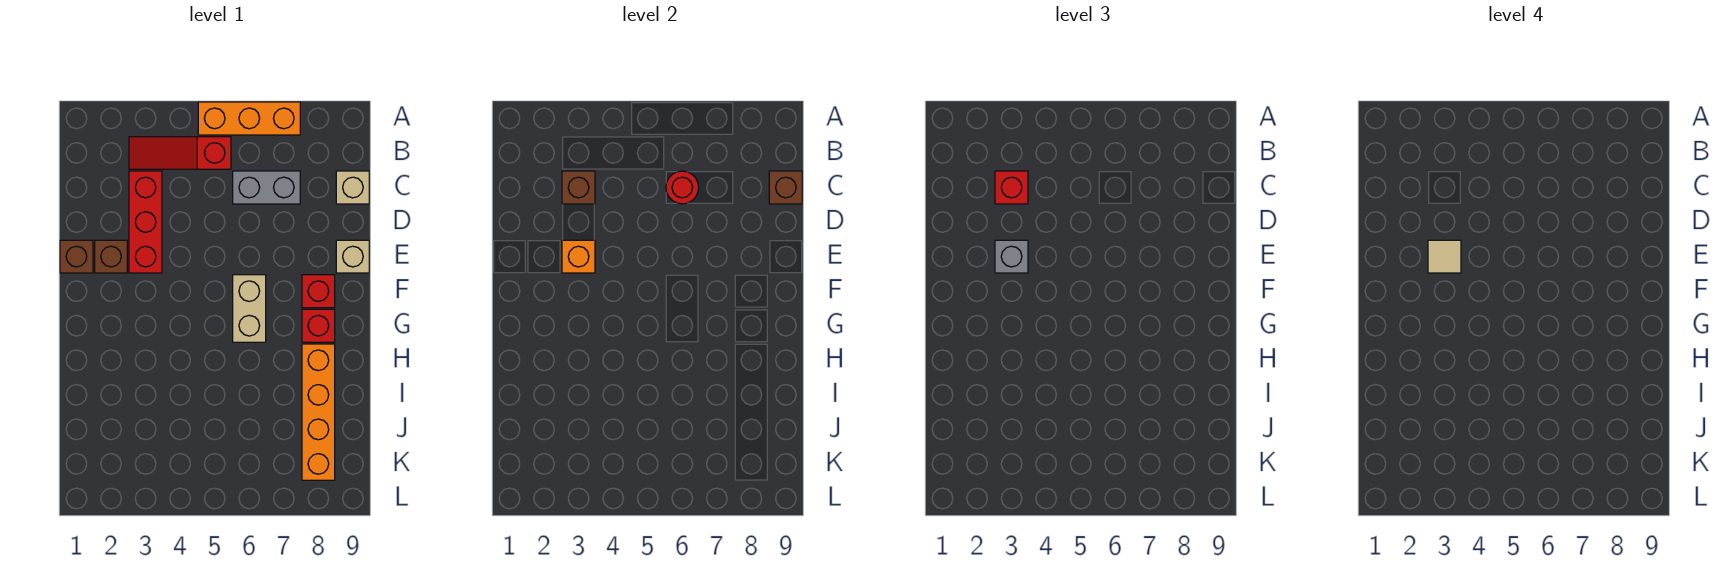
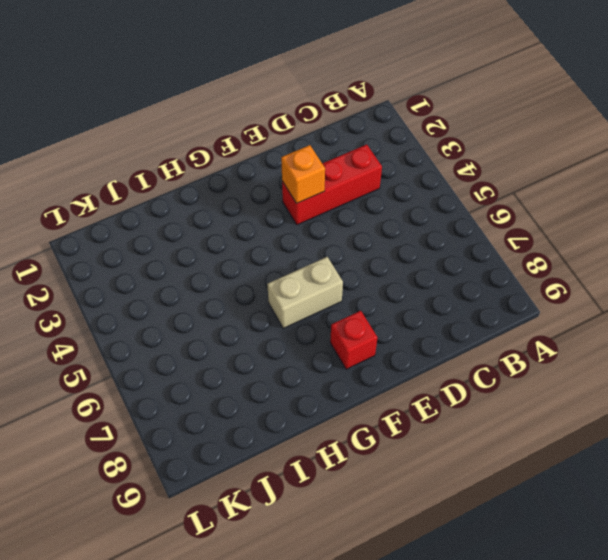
none -> orange brick A5:A7 level 1
none -> red slope B3:B5 level 1 top 5
none -> grey brick C6:C7 level 1

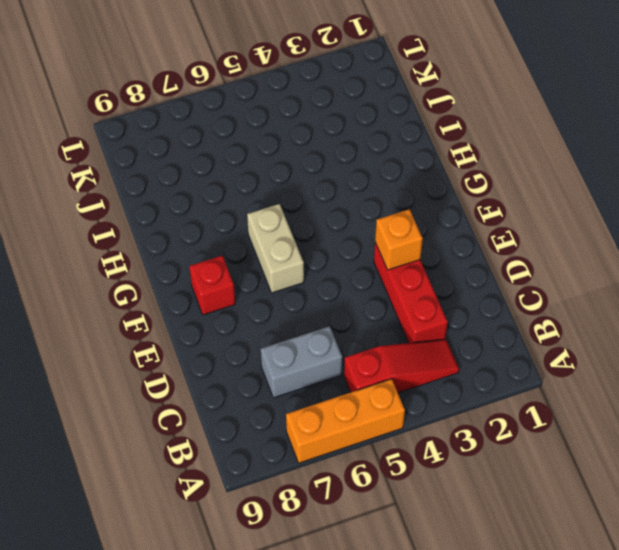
none -> tan brick C9 level 1
none -> brown brick E1 level 1
none -> brown brick E2 level 1

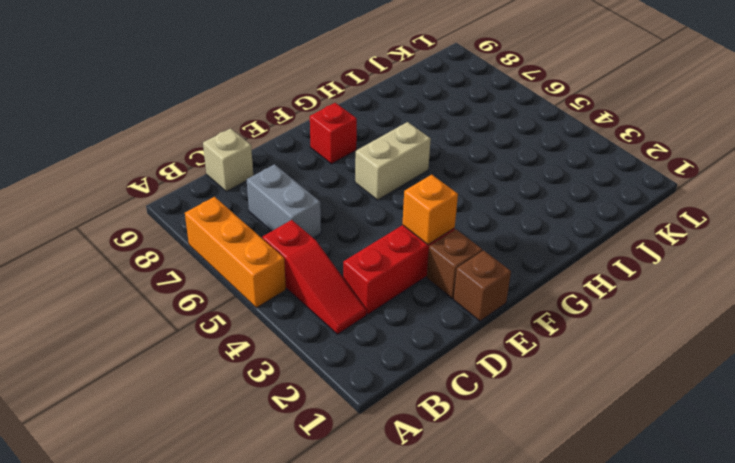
none -> tan brick E9 level 1
none -> red brick G8 level 1
none -> orange brick H8:K8 level 1

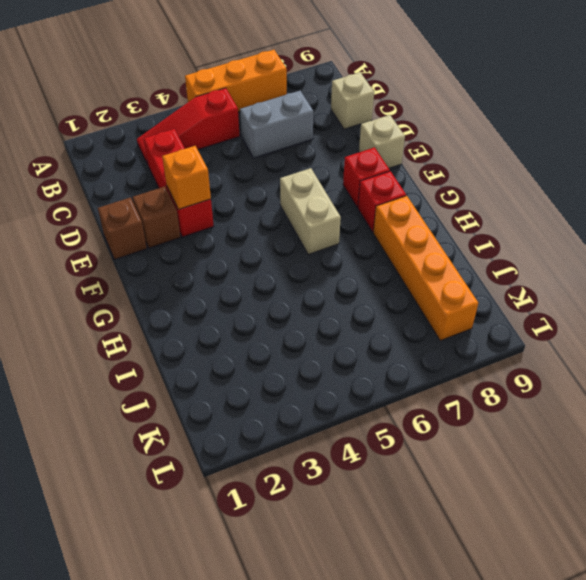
none -> brown brick C3 level 2
none -> red round brick C6 level 2
none -> brown brick C9 level 2

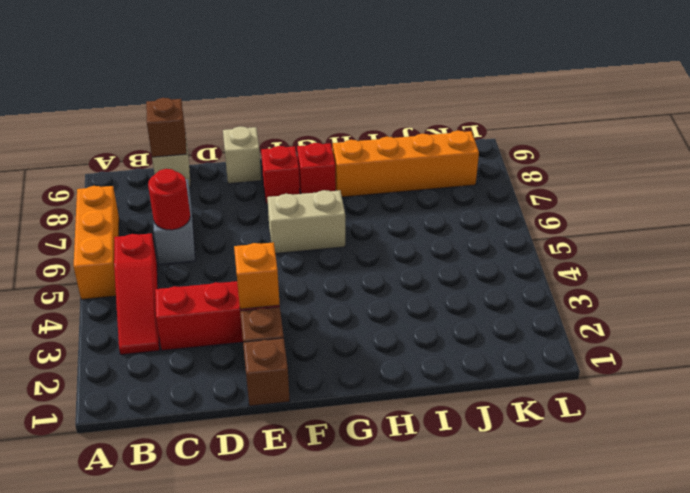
none -> brown brick C3 level 2
none -> red brick C3 level 3
none -> grey brick E3 level 3

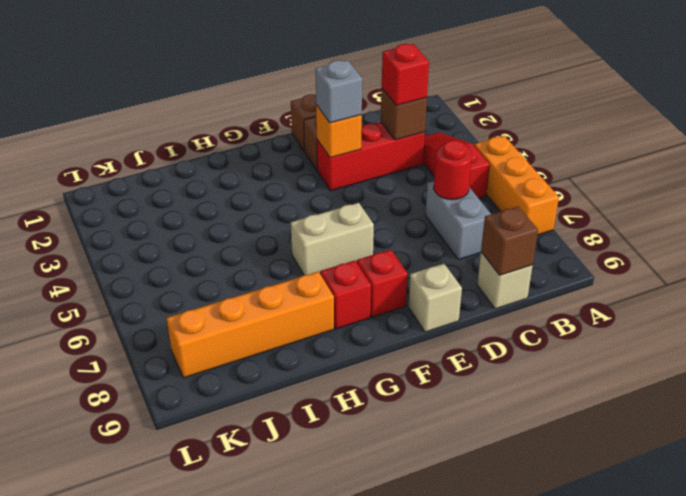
none -> tan tile E3 level 4

